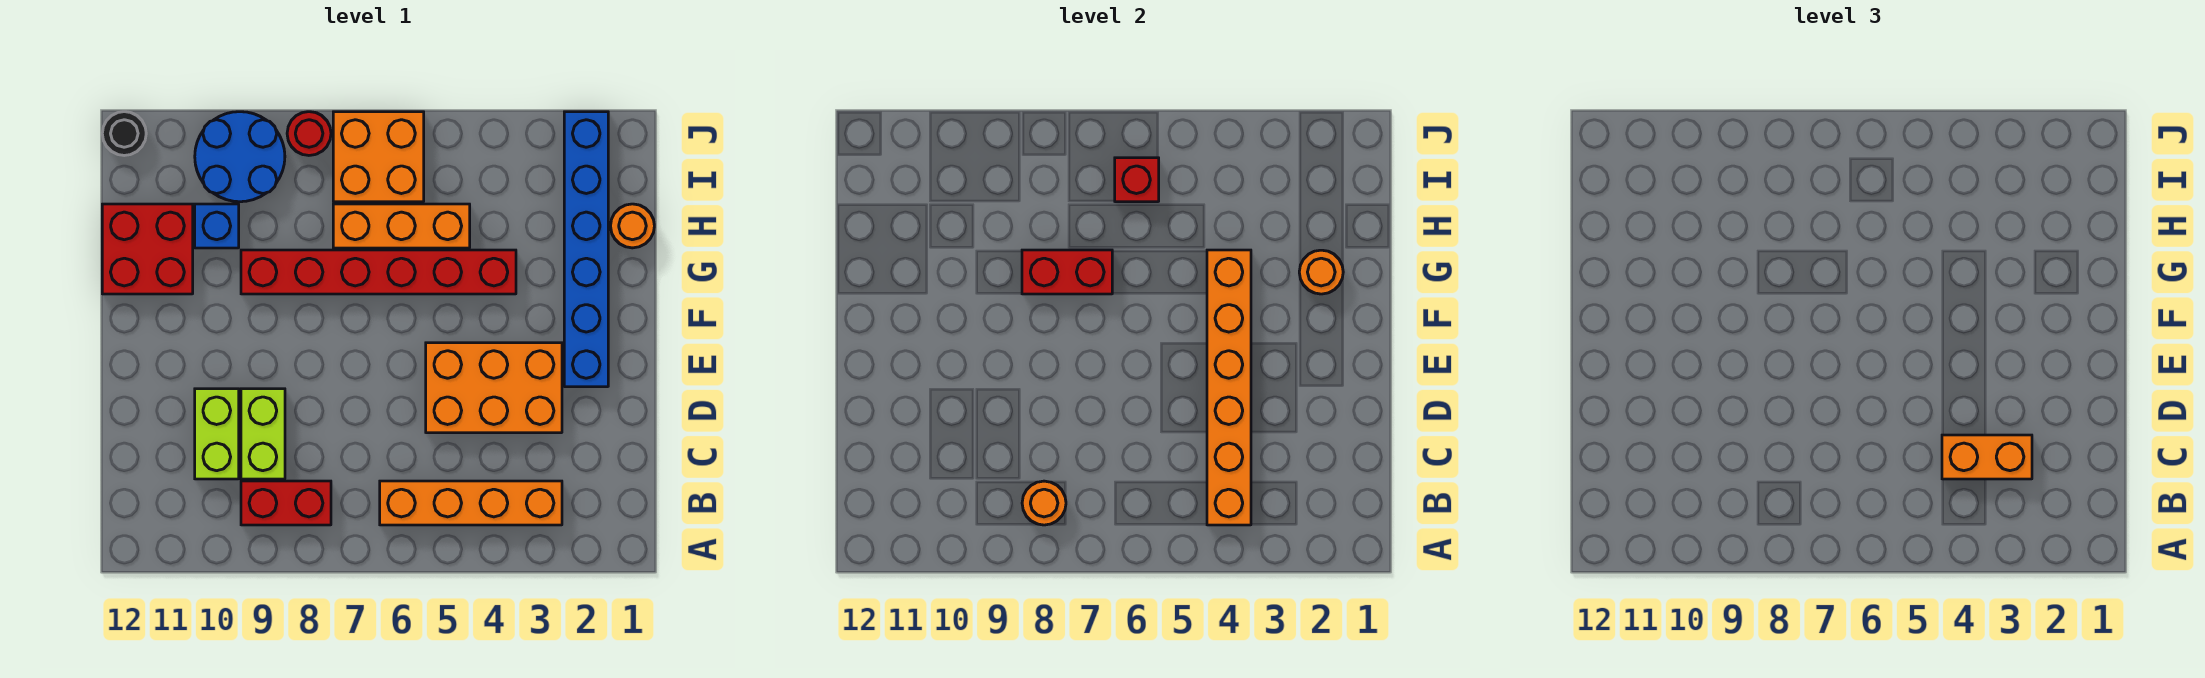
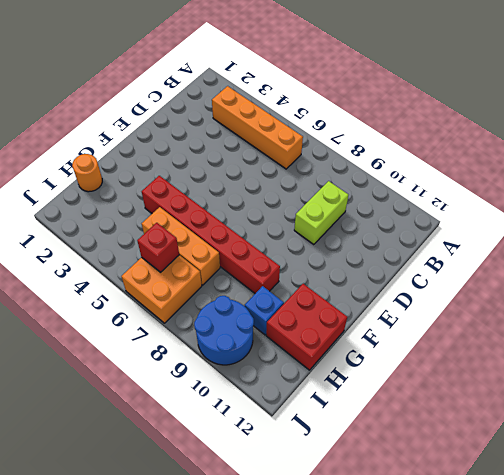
none -> red brick B8:B9 level 1
none -> lime brick C10:D10 level 1
none -> orange brick D3:E5 level 1

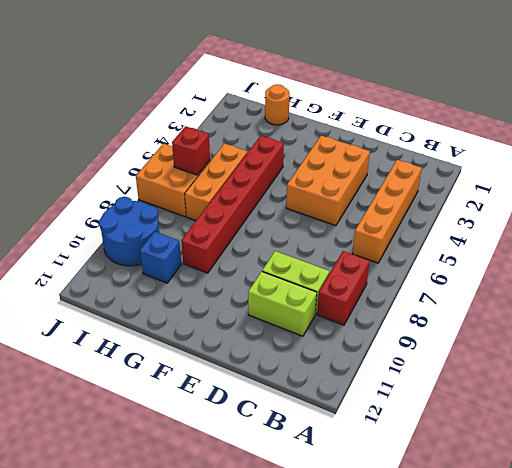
none -> blue brick E2:J2 level 1
none -> red brick G11:H12 level 1
none -> red round brick J8 level 1

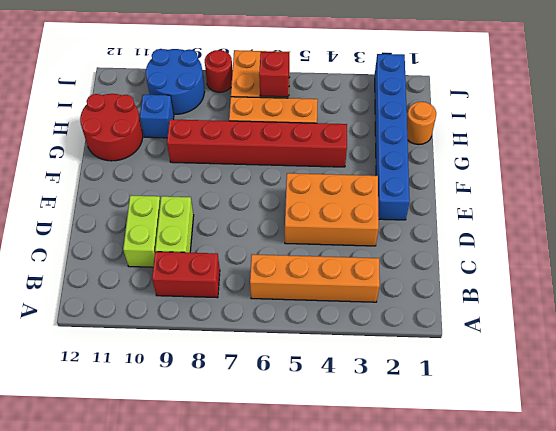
red round brick G11:H12 level 1 -> red brick G11:H12 level 1
none -> black round brick J12 level 1
none -> orange brick B4:G4 level 2
none -> orange round brick B8 level 2

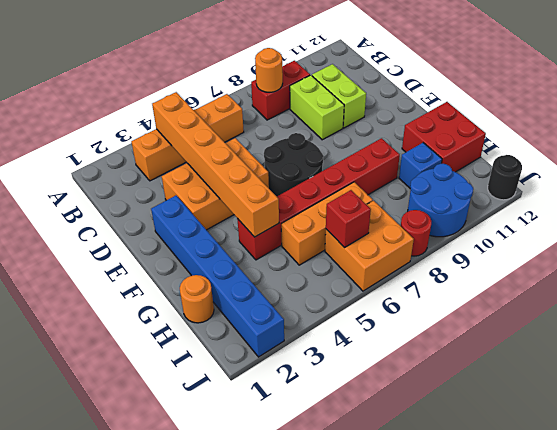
black round brick E6:F7 level 1 -> none
none -> orange round brick G2 level 2
none -> red brick G7:G8 level 2
none -> orange brick C3:C4 level 3

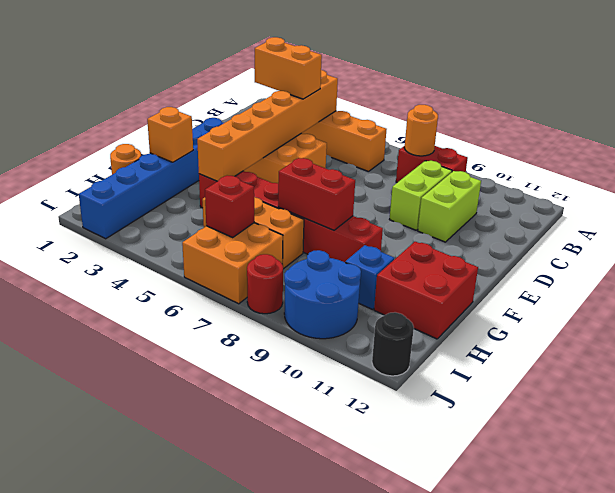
orange brick G2 level 2 -> orange round brick G2 level 2

